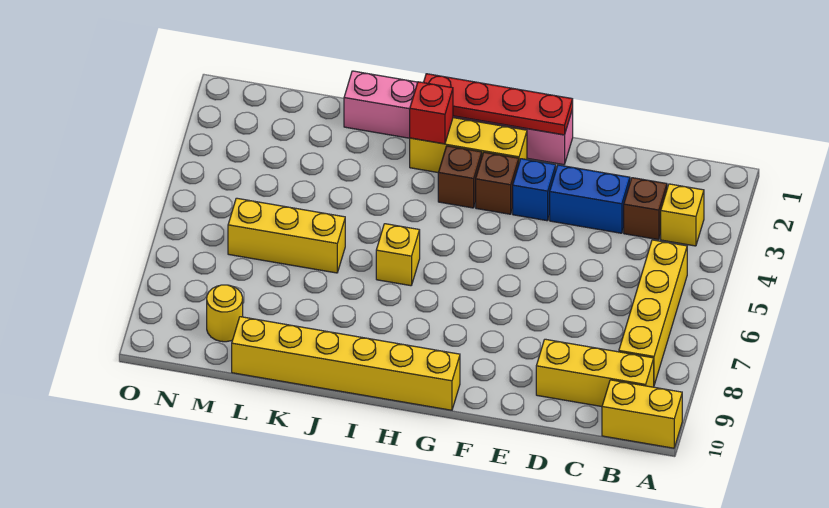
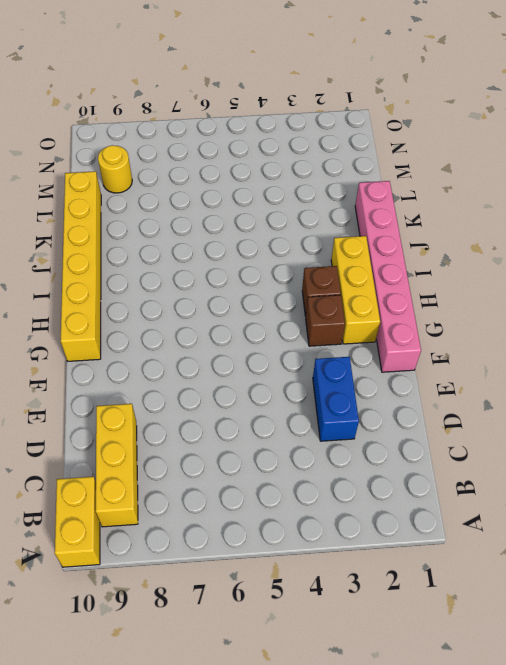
none -> yellow brick B3 level 1
none -> yellow brick B5:B8 level 1
none -> brown brick C3 level 1

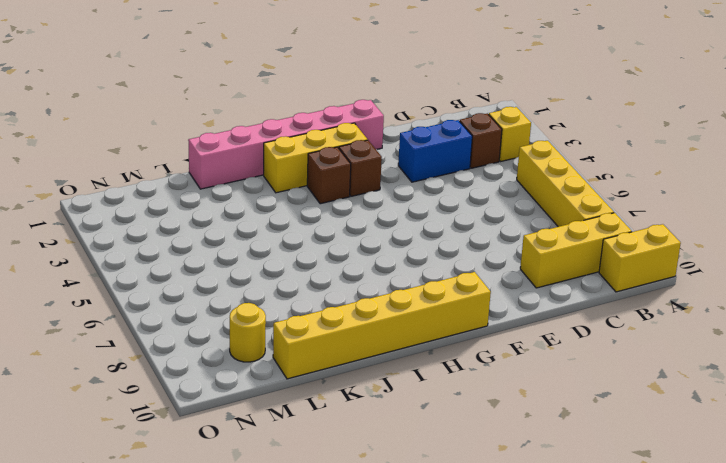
none -> blue brick F3 level 1
none -> yellow brick I6 level 1
none -> yellow brick K6:M6 level 1

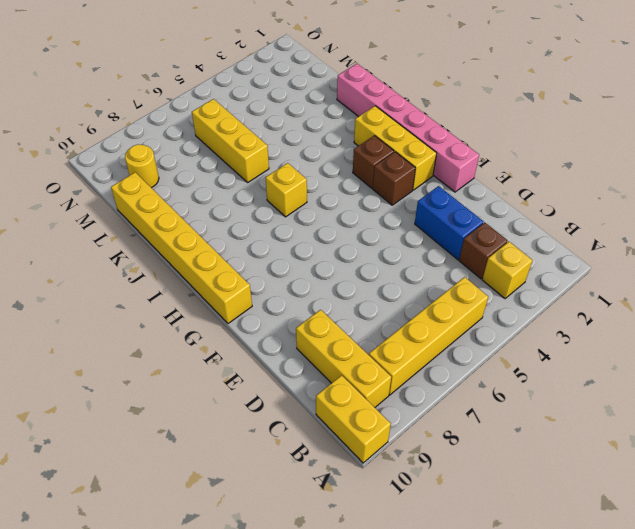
none -> blue brick F3 level 1
none -> red plate F1:I1 level 2
none -> red brick I2 level 2

